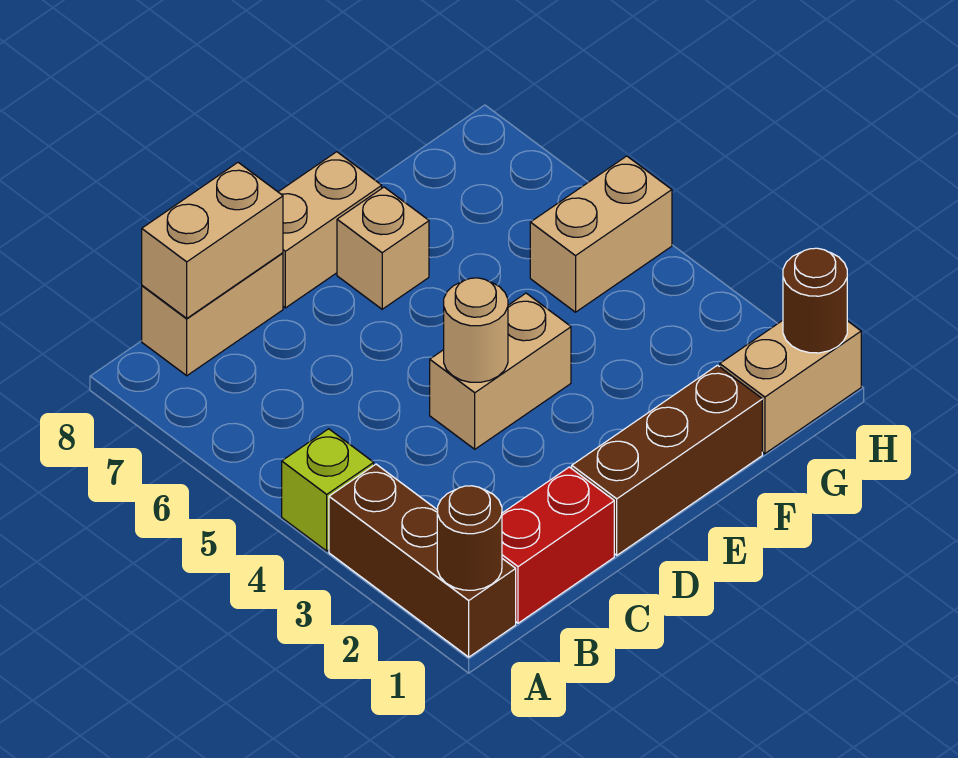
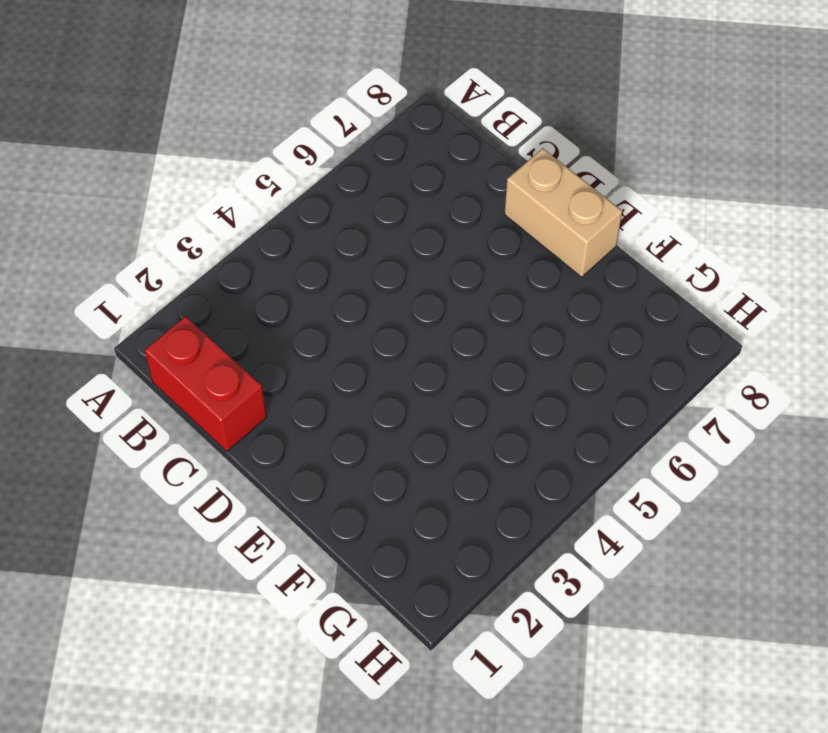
none -> brown brick A1:A3 level 1
none -> lime brick A4 level 1
none -> tan brick B8:C8 level 1

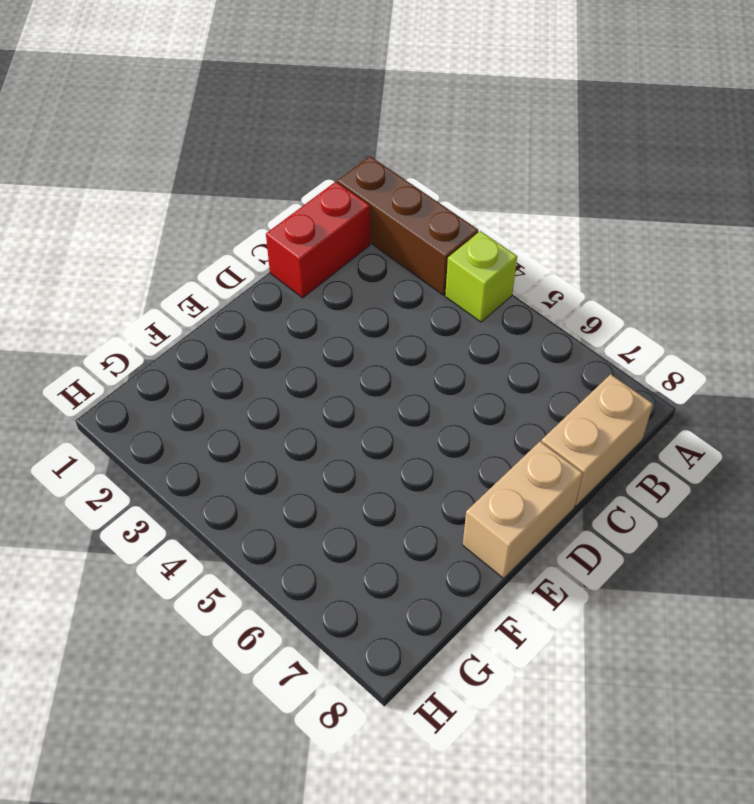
none -> brown brick D1:F1 level 1
none -> tan brick D4:E4 level 1
none -> tan brick E7 level 1

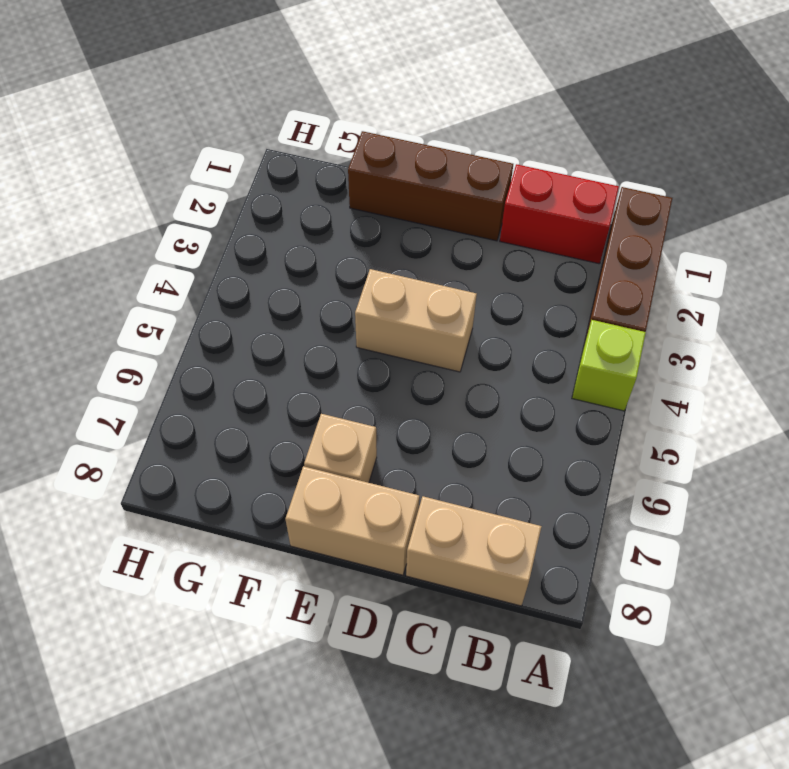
none -> tan brick G1:H1 level 1
none -> tan brick G5:H5 level 1
none -> brown round brick A1 level 2

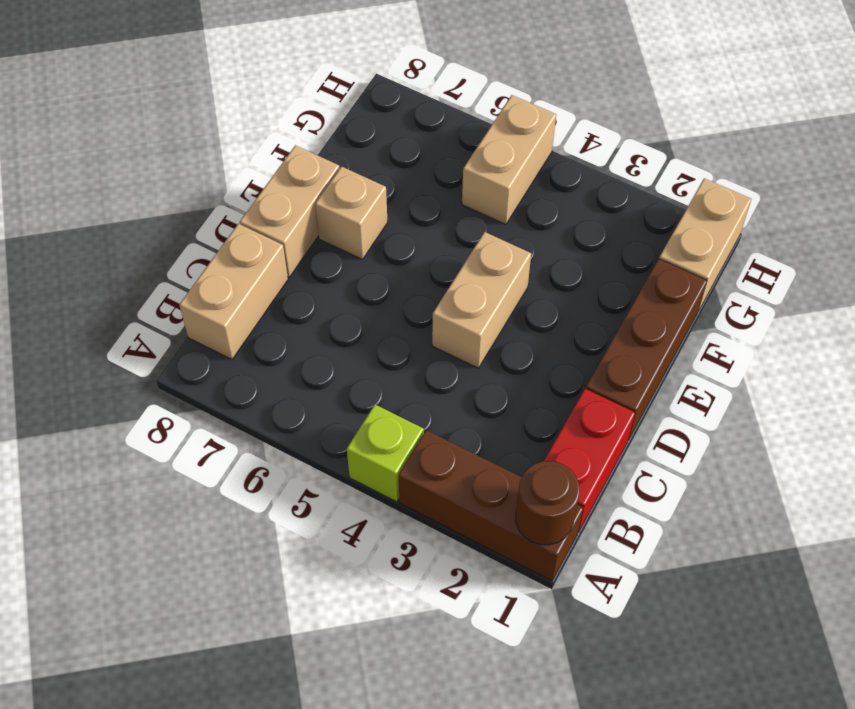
none -> tan brick B8:C8 level 2
none -> tan round brick D4 level 2
none -> brown round brick H1 level 2

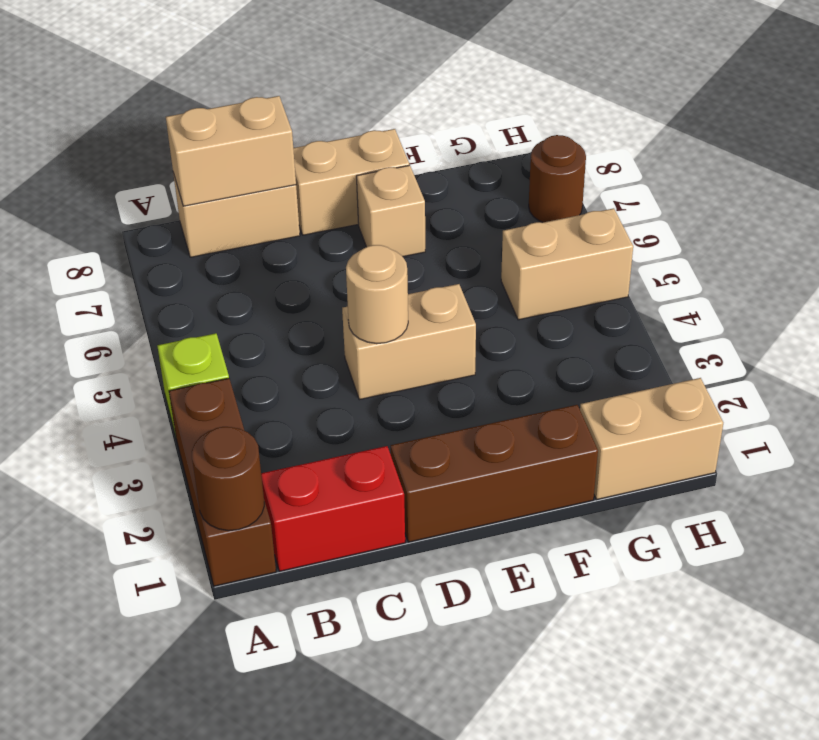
brown round brick H7 level 1 -> brown round brick H1 level 2

